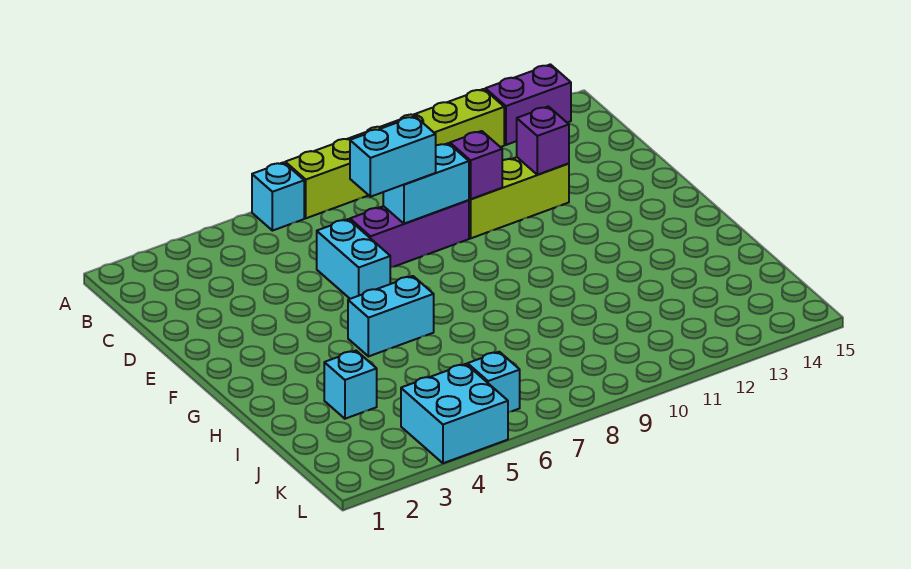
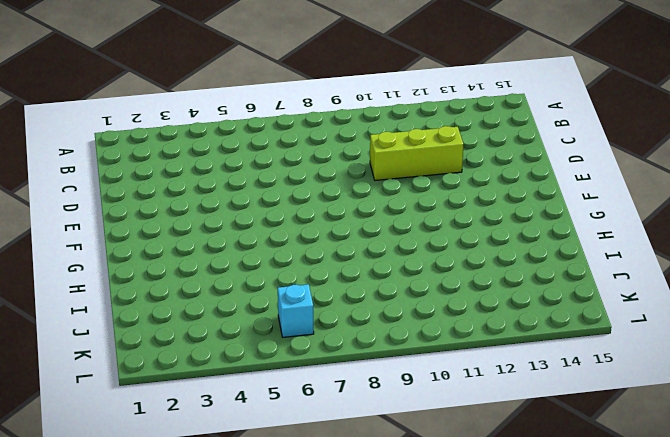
none -> cyan brick A6 level 1
none -> lime brick A7:A12 level 1
none -> purple brick A13:A14 level 1

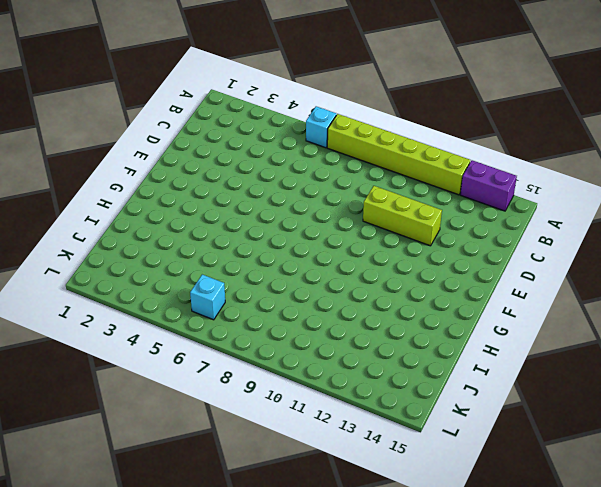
none -> cyan brick D6:E6 level 1
none -> purple brick D7:D9 level 1
none -> cyan brick G5:G6 level 1

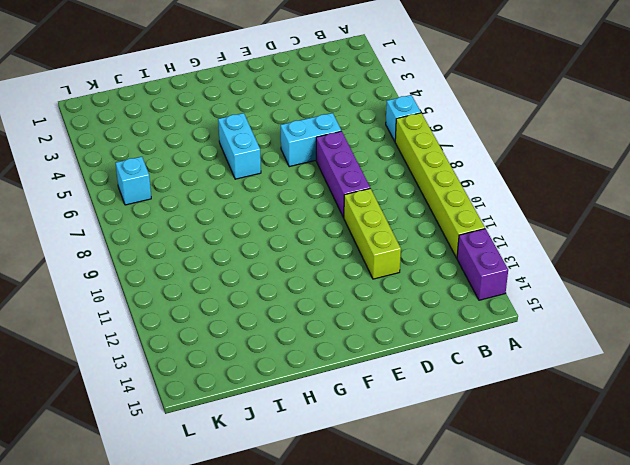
none -> cyan brick I3 level 1
none -> cyan brick K4:L5 level 1
none -> cyan brick D8:D9 level 2

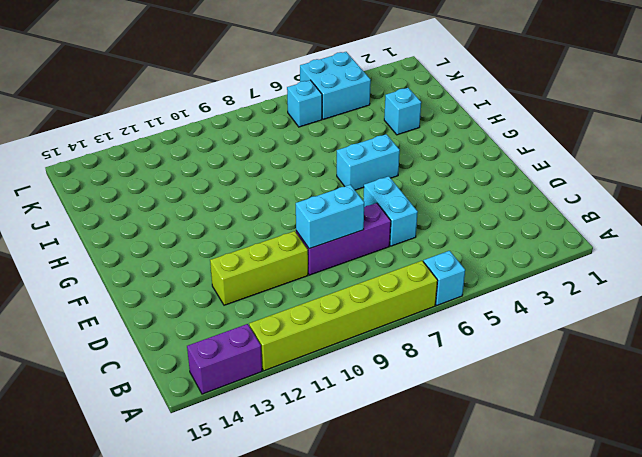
none -> purple brick D10 level 2
none -> purple brick D12 level 2
none -> cyan brick D7:D8 level 3

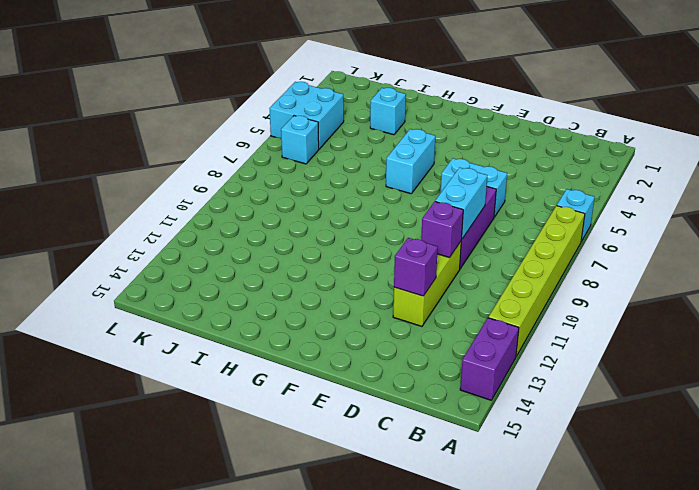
none -> cyan brick D7:D8 level 3

